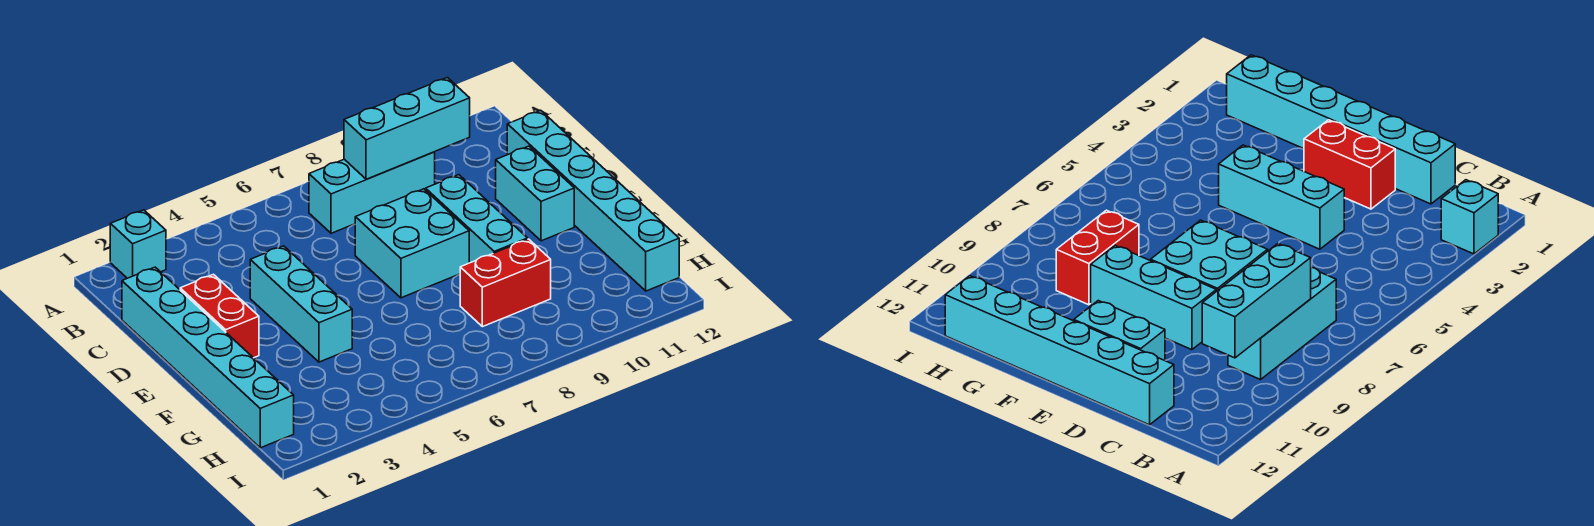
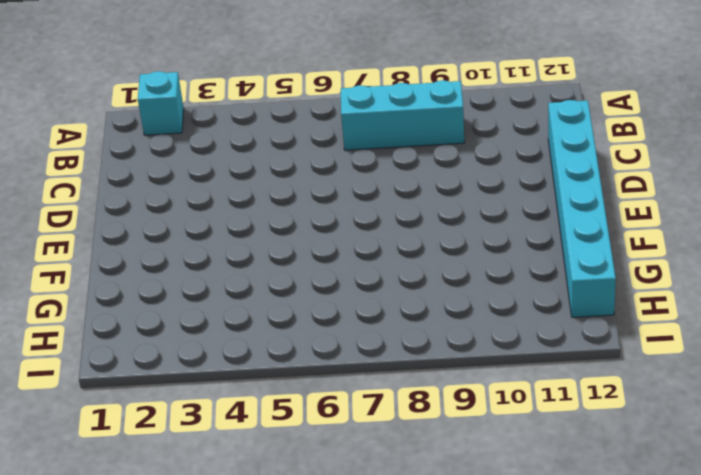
none -> cyan brick C1:H1 level 1
none -> red brick D2:E2 level 1

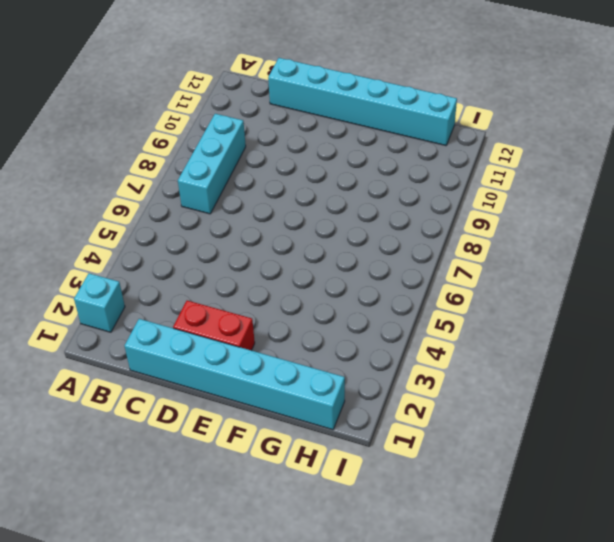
none -> cyan brick D4:F4 level 1
none -> cyan brick D7:E8 level 1

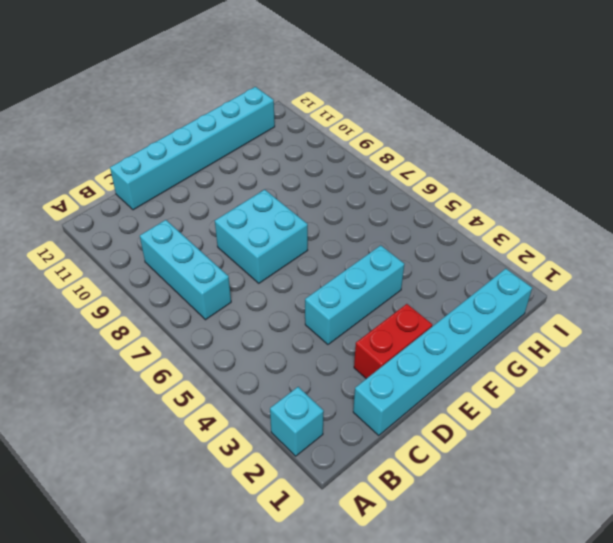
none -> cyan brick D9:F9 level 1
none -> cyan brick D11:E11 level 1

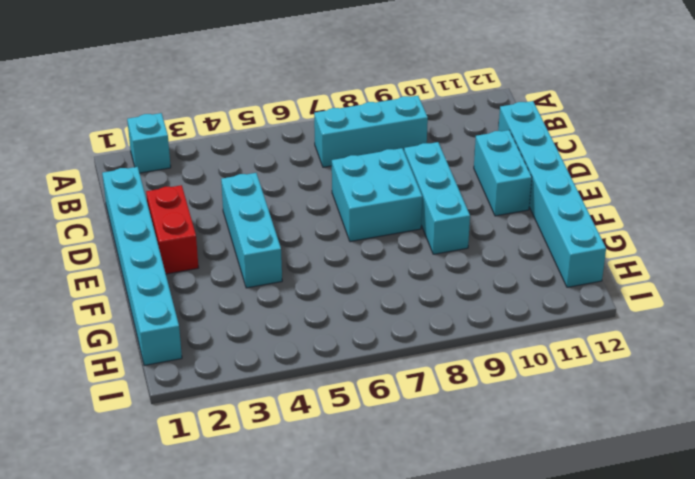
none -> red brick G8:G9 level 1
none -> cyan brick B8:B10 level 2

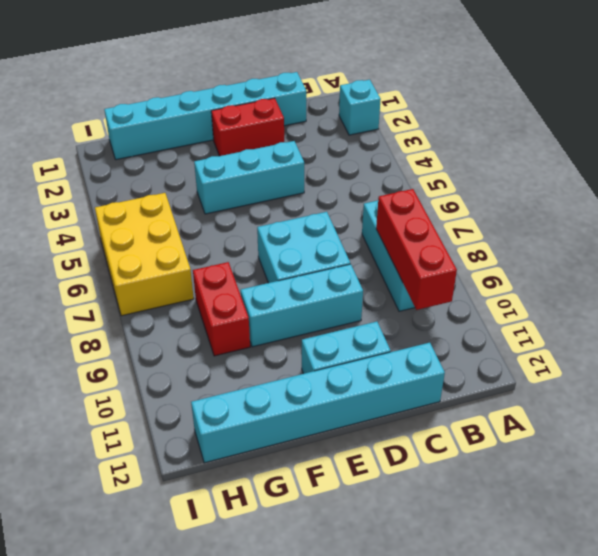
red brick B8:B10 level 2 -> cyan brick B8:B10 level 2
yellow brick H5:I7 level 1 -> none

